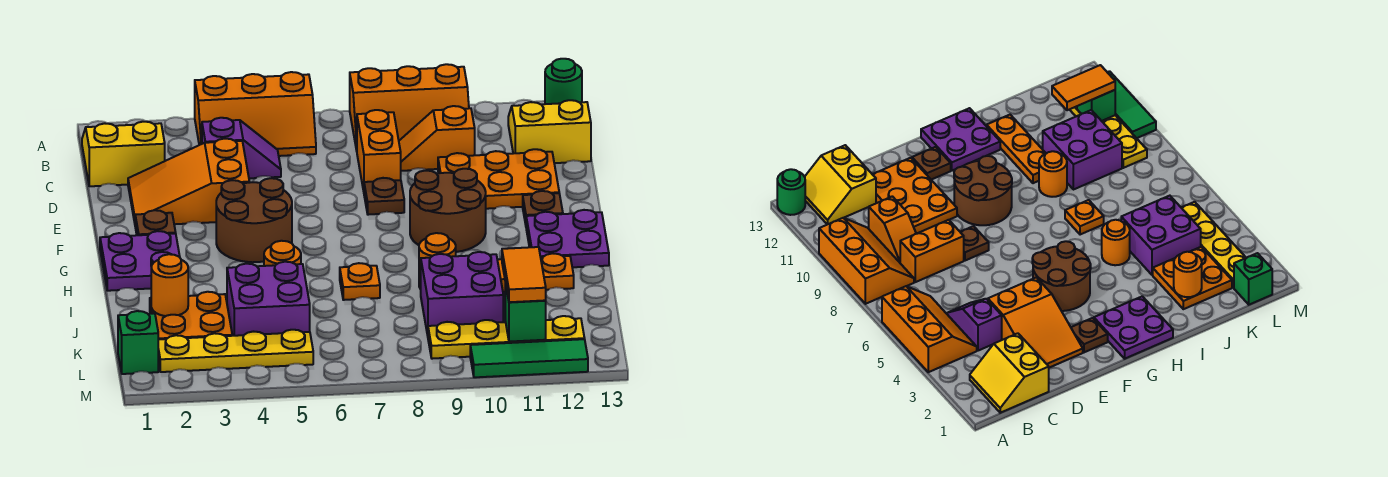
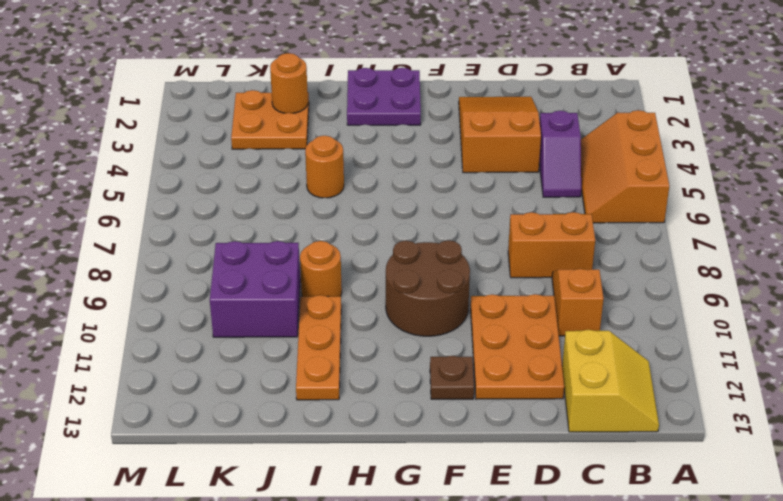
none -> orange slope A8:B10 level 1 top A
none -> green round brick A13 level 1
none -> yellow slope B1:C2 level 1 top C
none -> brown plate E8 level 1

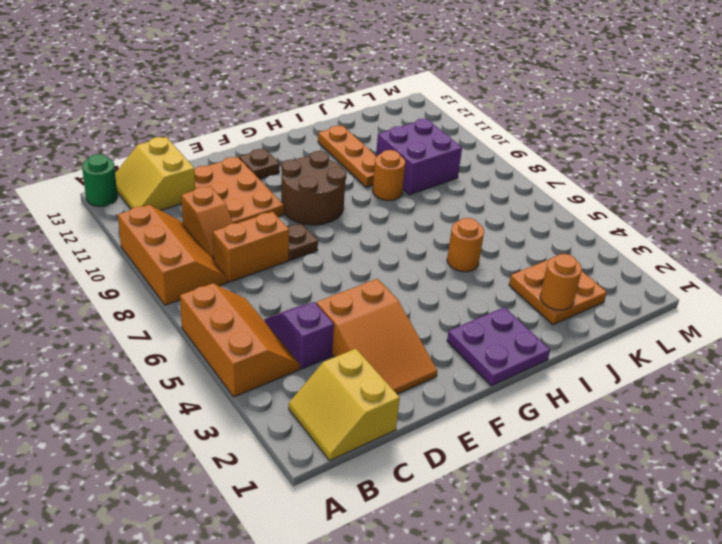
none -> brown plate F2 level 1
none -> brown round brick F4:G5 level 1
none -> purple plate G12:H13 level 1
none -> orange plate I7 level 1

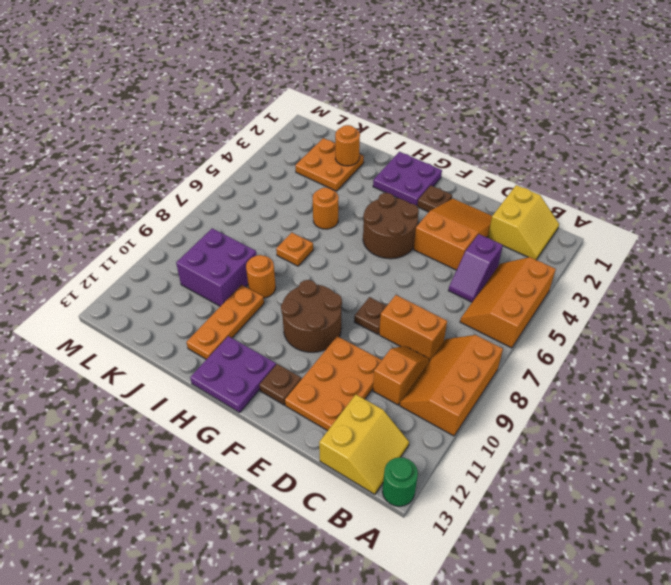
none -> purple brick J4:K5 level 1
none -> green brick L1 level 1
none -> yellow plate L2:L5 level 1
none -> yellow plate L9:L12 level 1

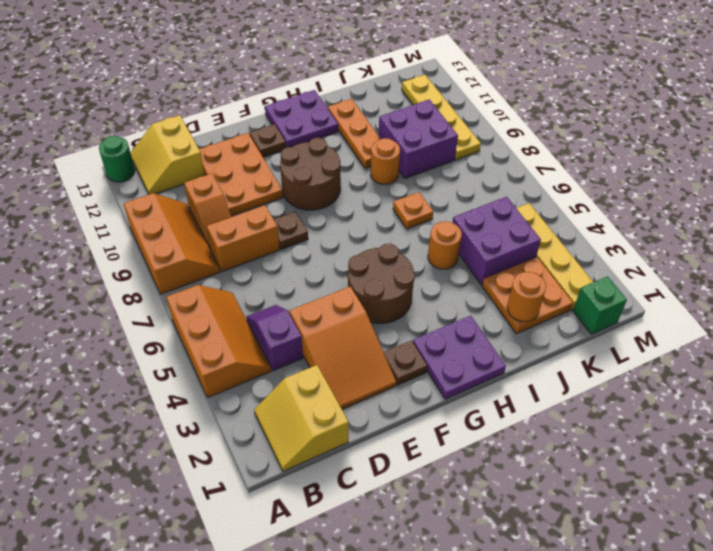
none -> green tile M10:M12 level 1
none -> green brick L11 level 2
none -> orange tile K11:L11 level 3

